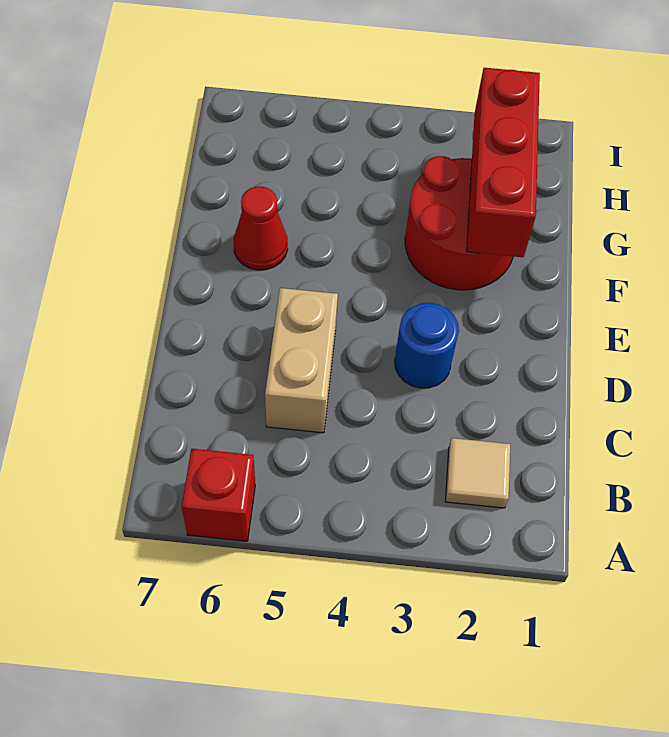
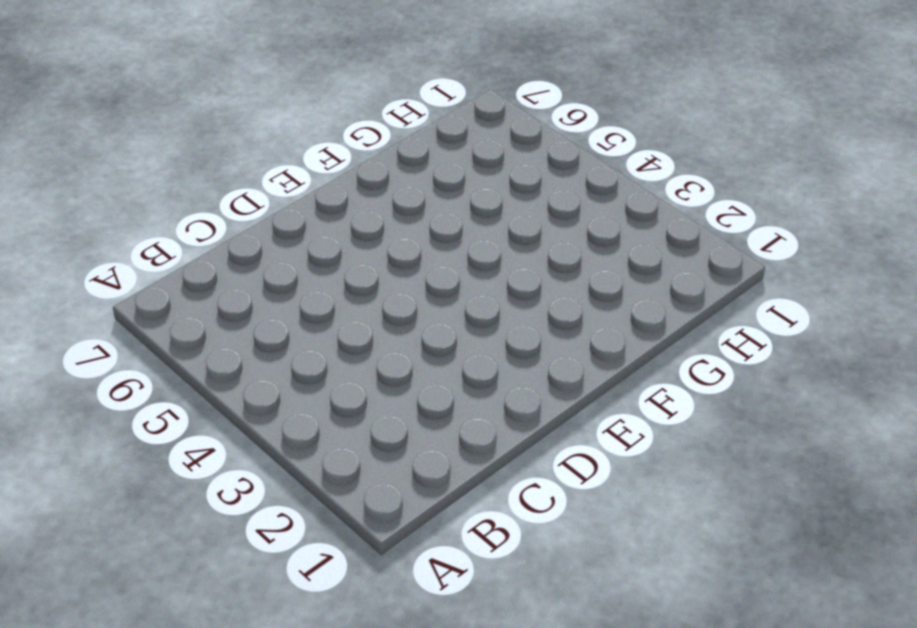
none -> red brick A6 level 1
none -> tan tile B2 level 1

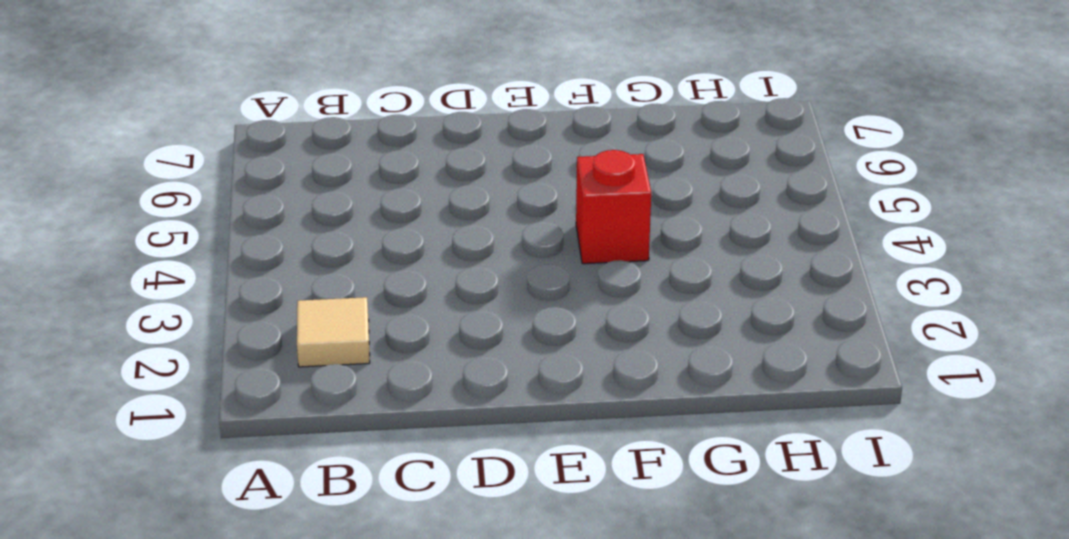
red brick F4 level 1 -> red brick A6 level 1
none -> tan brick C5:D5 level 1
none -> blue round brick D3 level 1

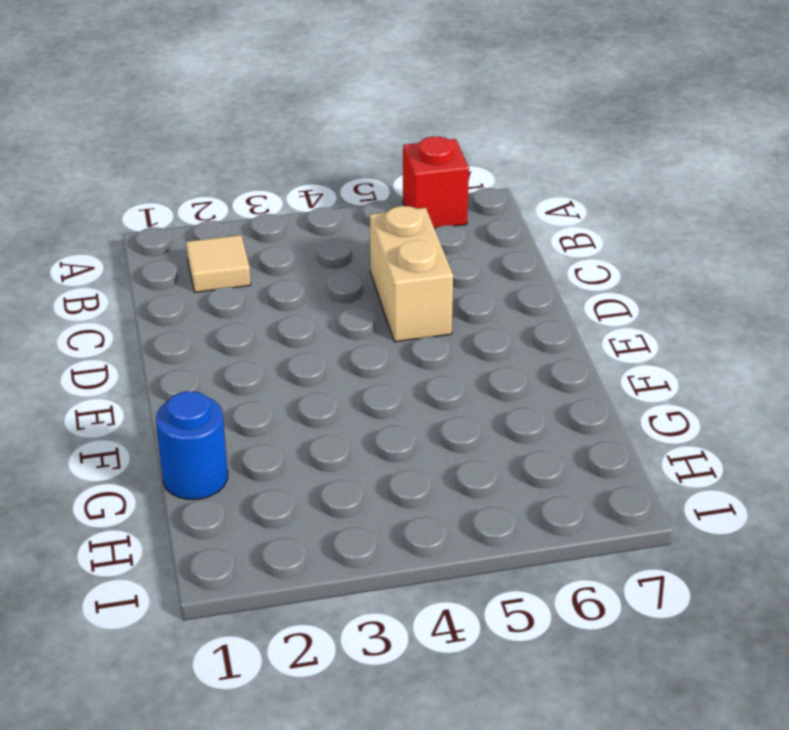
blue round brick G1 level 1 -> blue round brick D3 level 1
none -> red round brick F2:G3 level 1
none -> red cone F6 level 1

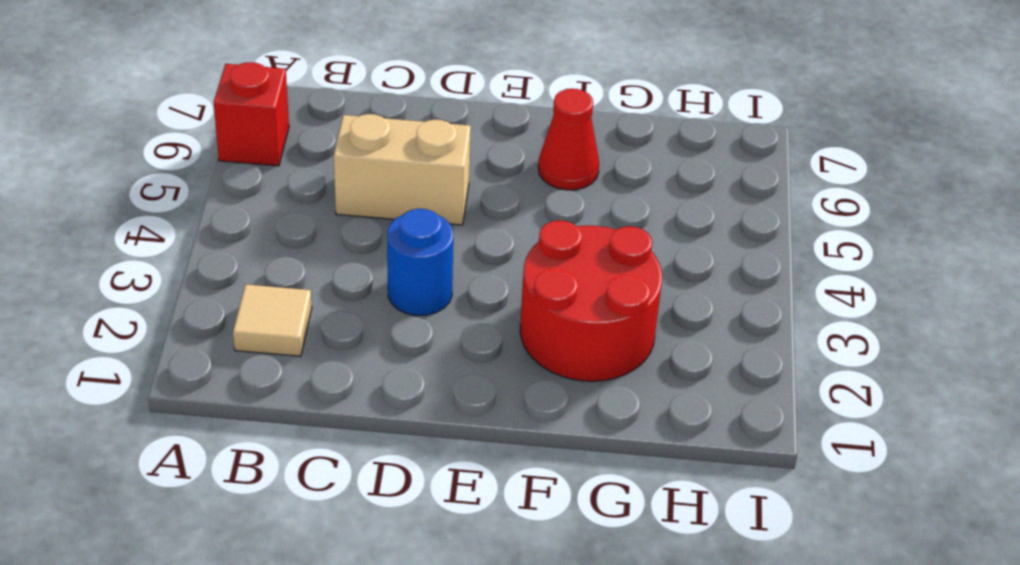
none -> red brick F2:H2 level 2

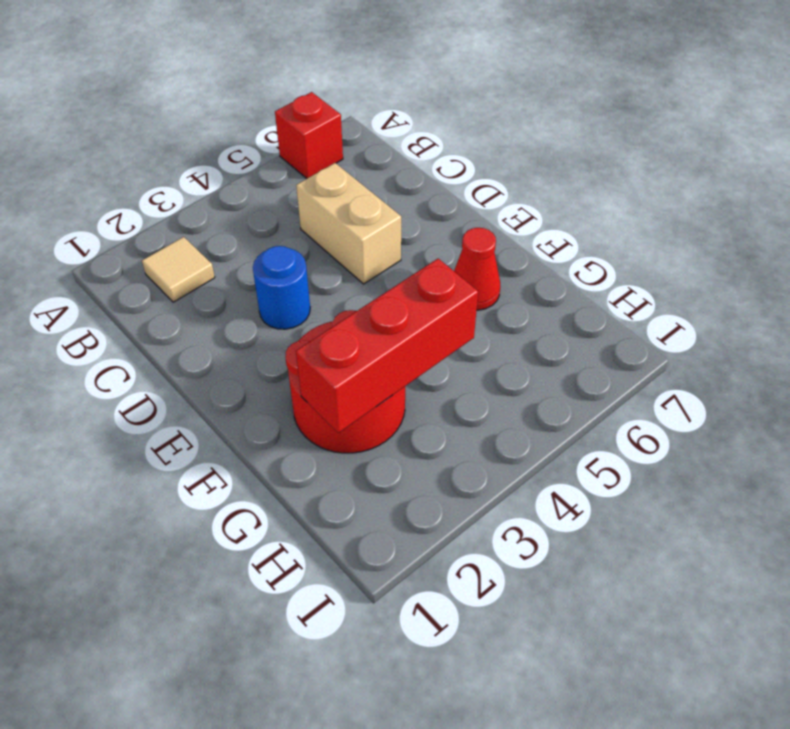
red brick G2:G4 level 2 -> red brick F2:H2 level 2

